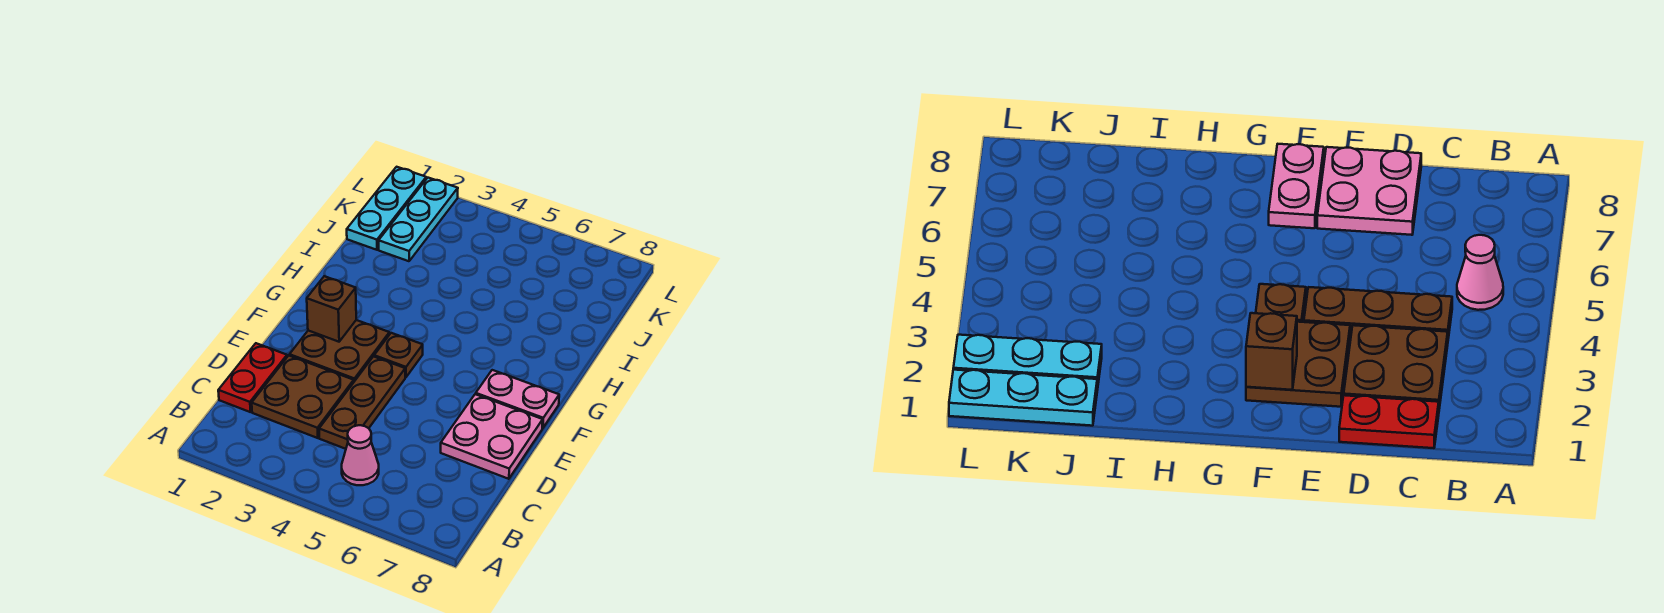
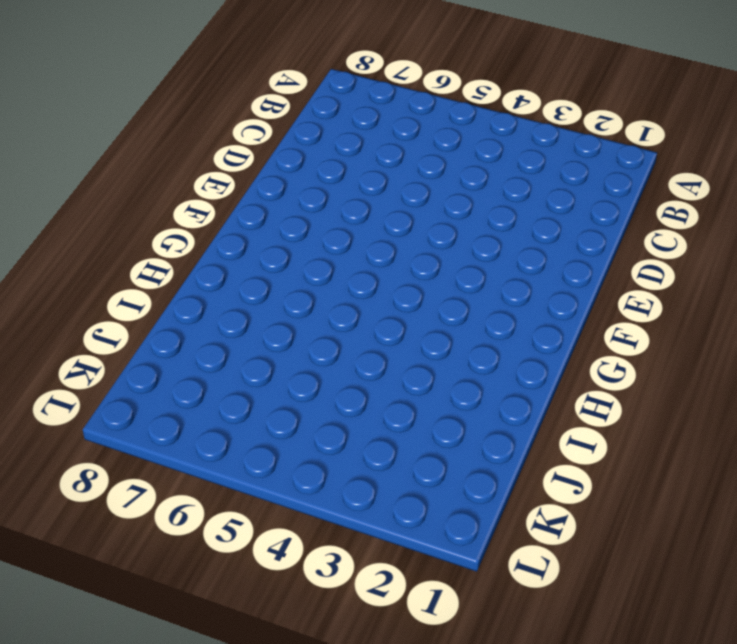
none -> pink cone B5 level 1
none -> red plate C1:D1 level 1

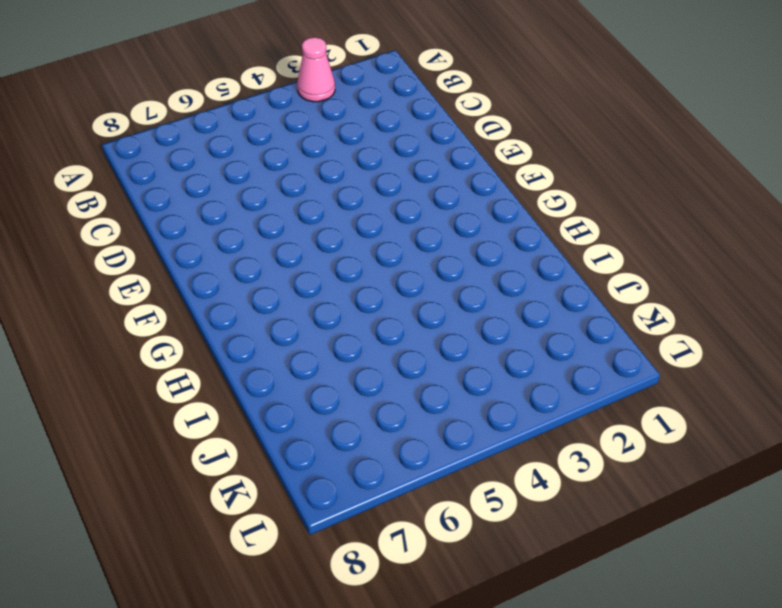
pink cone A3 level 1 -> pink cone B5 level 1
none -> red plate C1:D1 level 1
none -> brown plate C2:D3 level 1

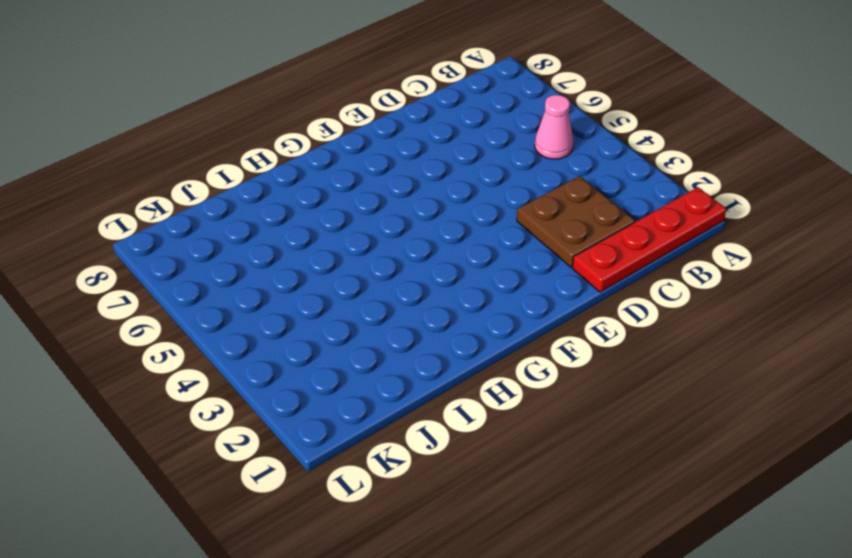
red plate A1:D1 level 1 -> red plate C1:D1 level 1
none -> brown plate C4:E4 level 1
none -> pink plate D7:E8 level 1

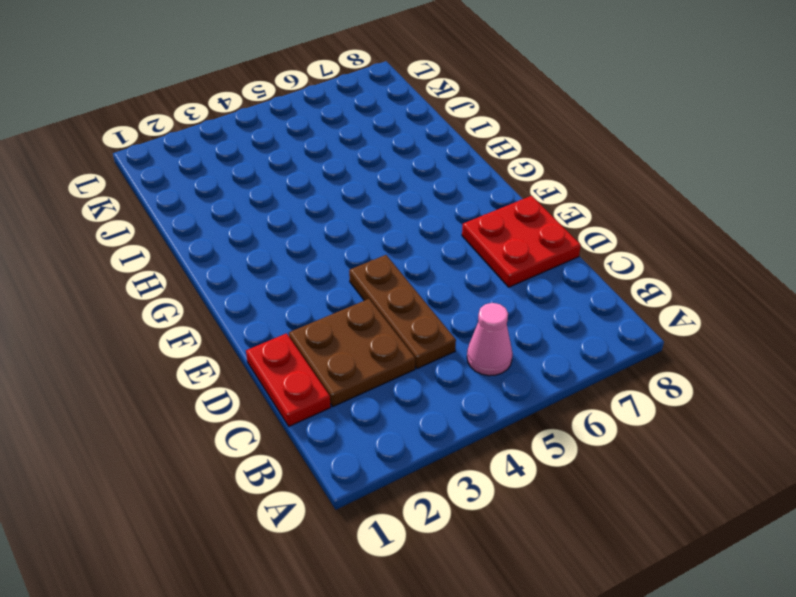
red plate D7:E8 level 1 -> pink plate D7:E8 level 1
none -> brown plate E2:F3 level 1
none -> brown plate F4 level 1

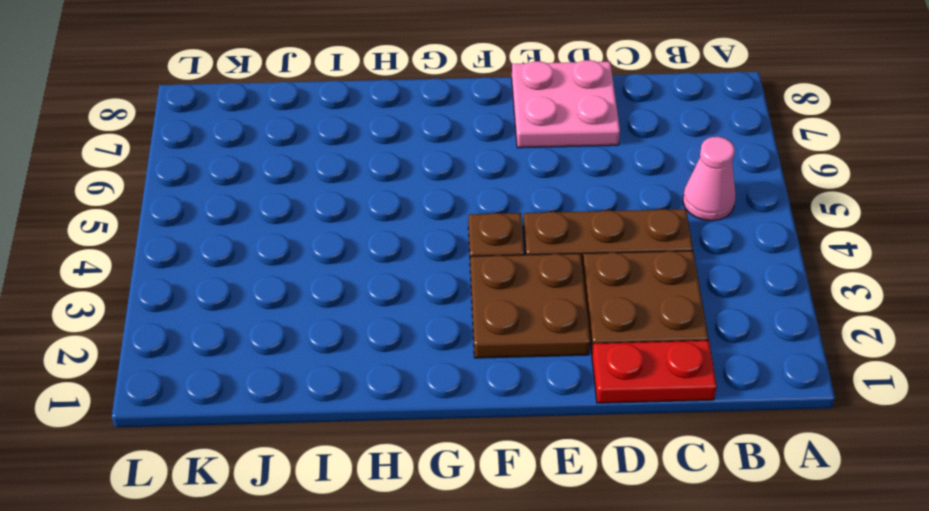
none -> pink plate F7:F8 level 1
none -> cyan plate J1:L1 level 1

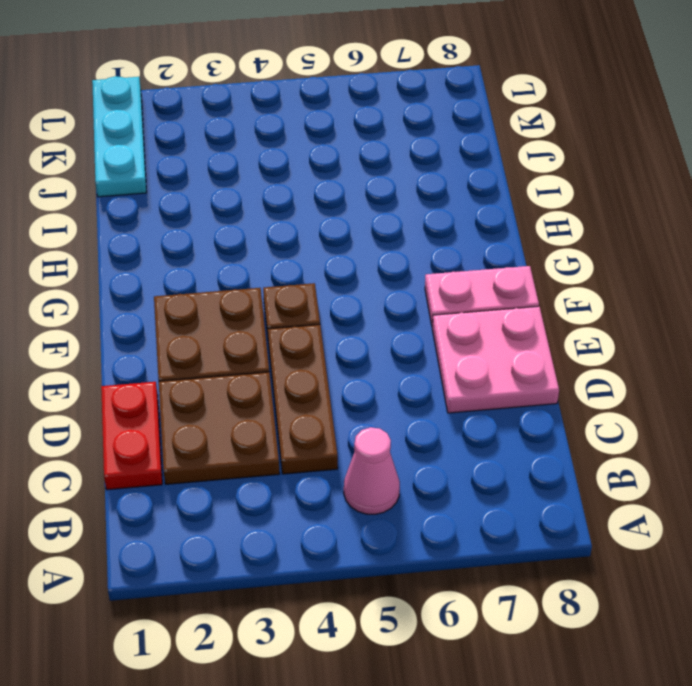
none -> cyan plate J2:L2 level 1
none -> brown brick F2 level 2

